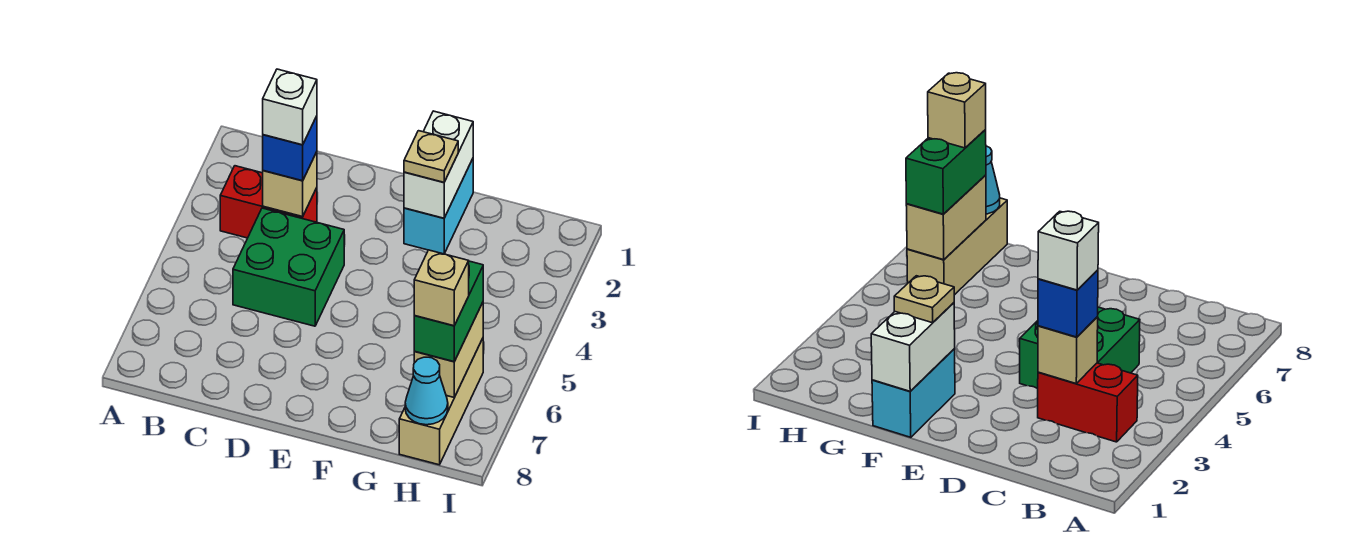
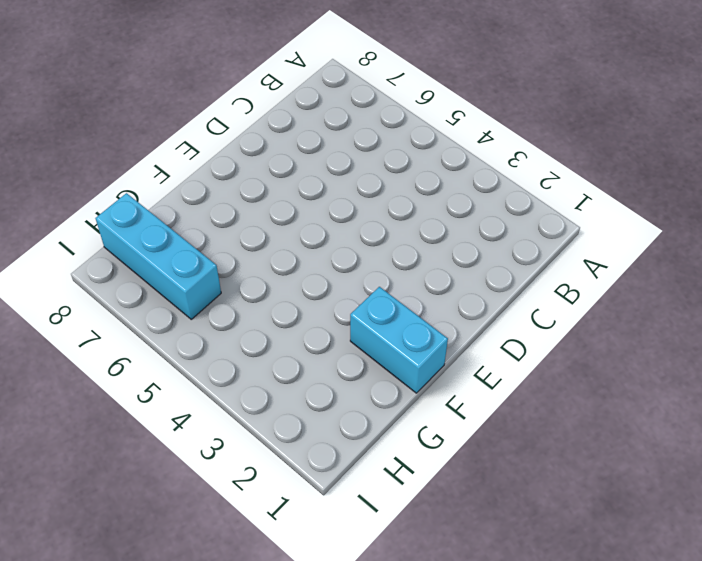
cyan brick H6:H8 level 1 -> tan brick H6:H8 level 1
none -> red brick B3:C3 level 1
none -> green brick C4:D5 level 1
none -> tan brick C3 level 2

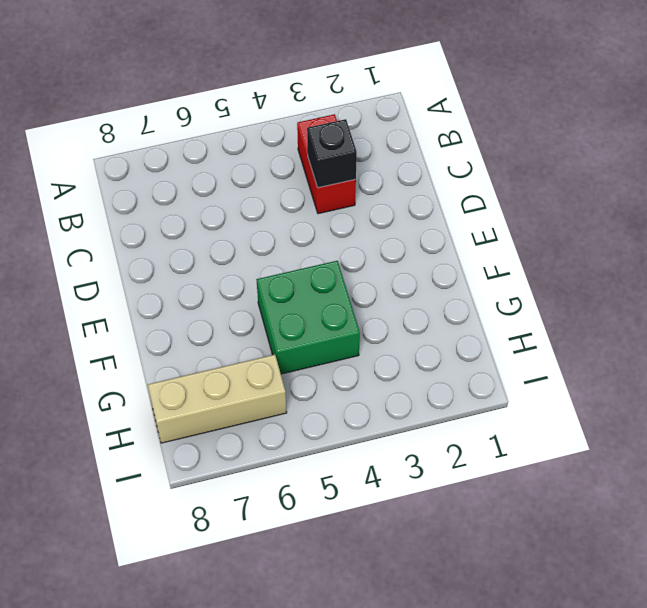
black brick C3 level 2 -> tan brick C3 level 2
green brick F4:G5 level 1 -> green brick C4:D5 level 1
none -> cyan brick F1:F2 level 1
none -> white brick F1:F2 level 2
none -> tan brick H6:H7 level 2

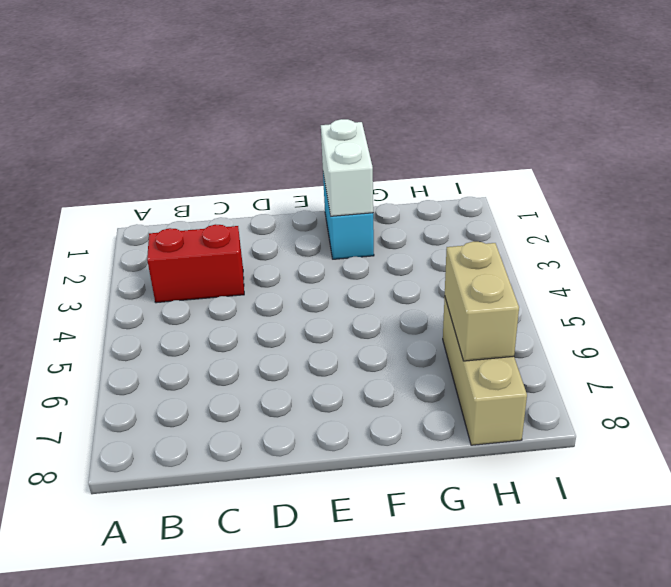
none -> green brick C4:D5 level 1
none -> tan brick C3 level 2
none -> cyan cone H8 level 2

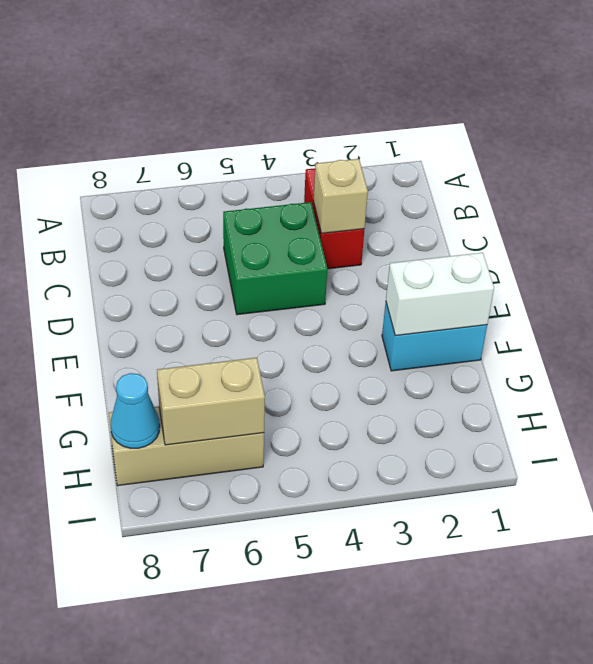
none -> blue brick C3 level 3
none -> tan plate F2 level 3
none -> green brick H6:H7 level 3

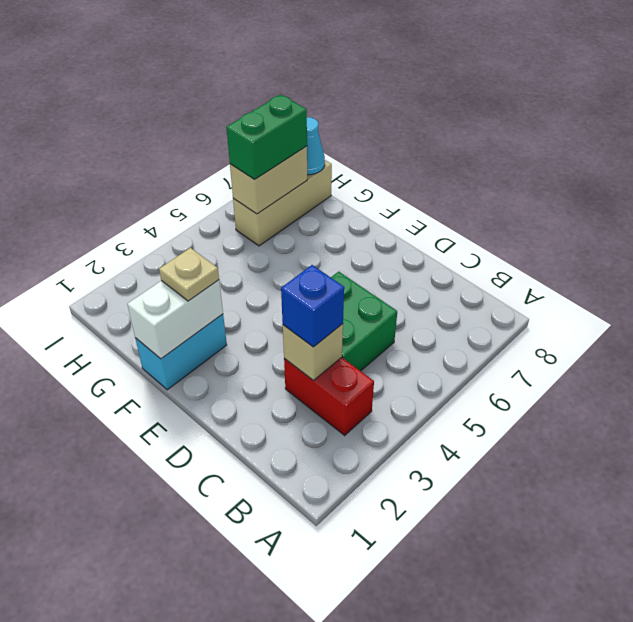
none -> white brick C3 level 4
none -> tan brick H7 level 4

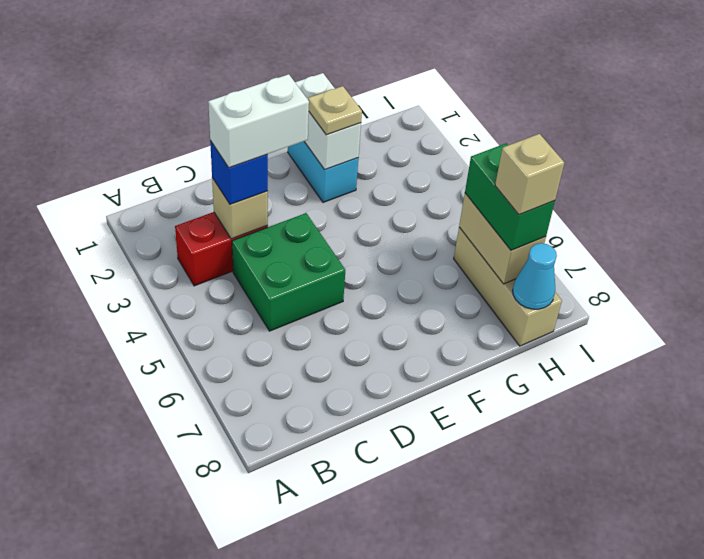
white brick C3:D3 level 4 -> white brick C3 level 4

